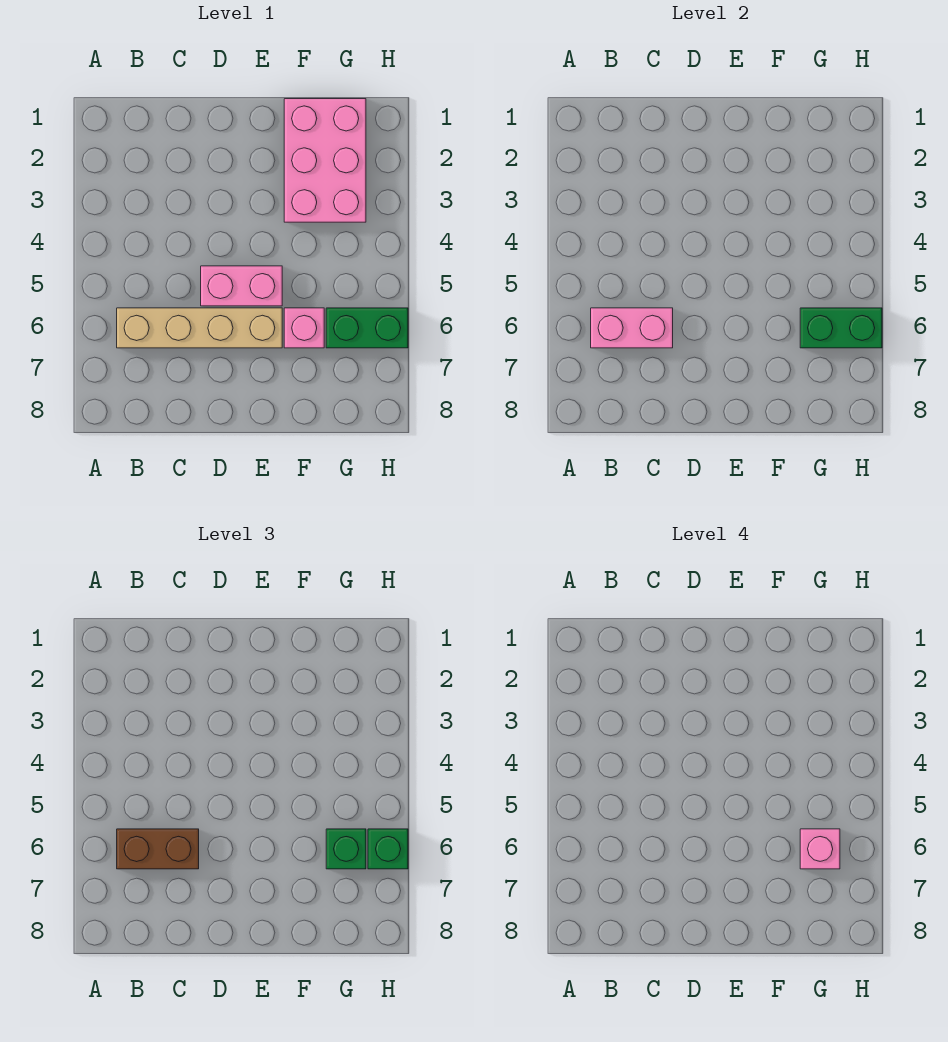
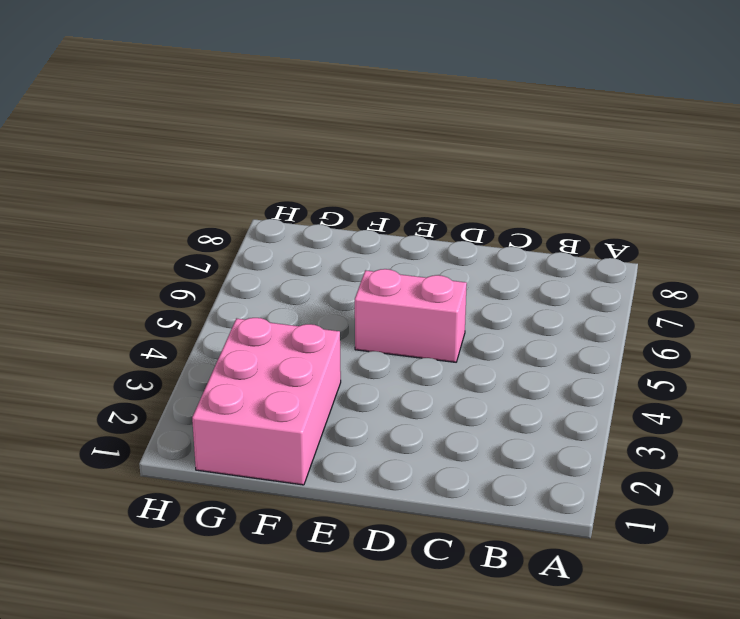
none -> tan brick B6:E6 level 1
none -> pink brick F6 level 1

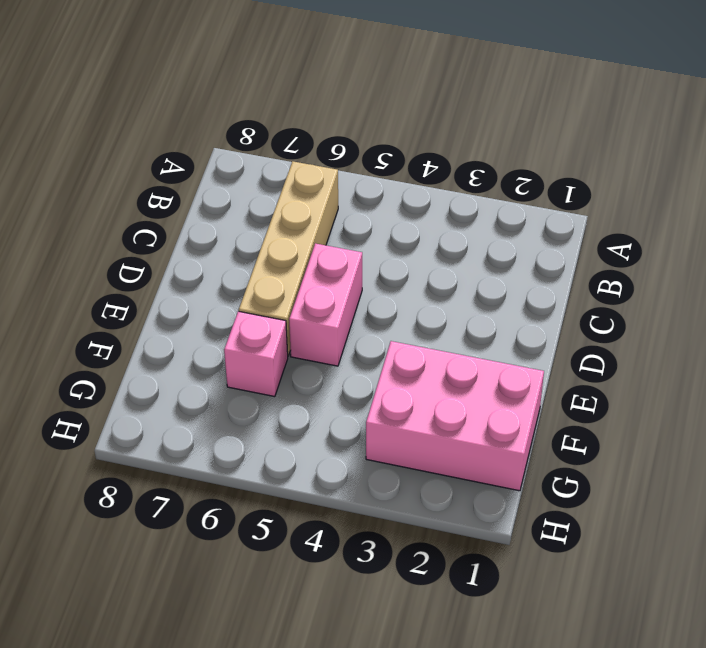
none -> green brick G6:H6 level 1
none -> pink brick B6:C6 level 2

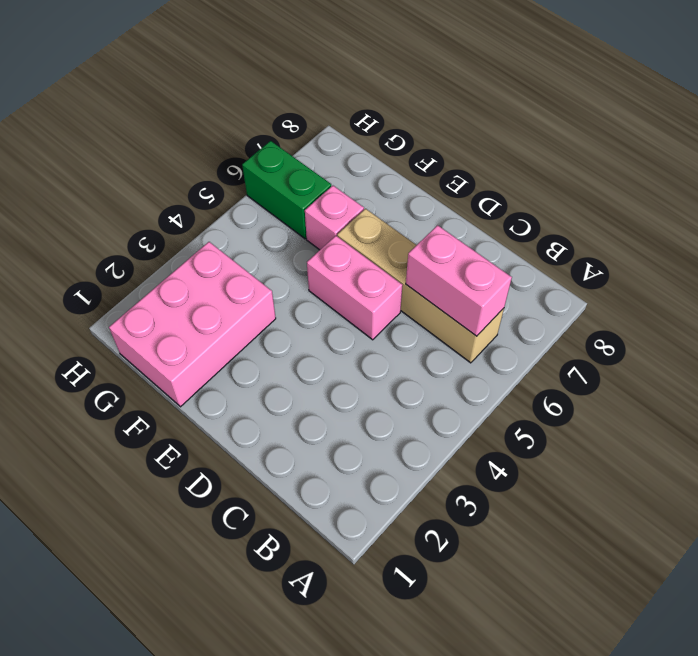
none -> green brick G6:H6 level 2
none -> brown brick B6:C6 level 3

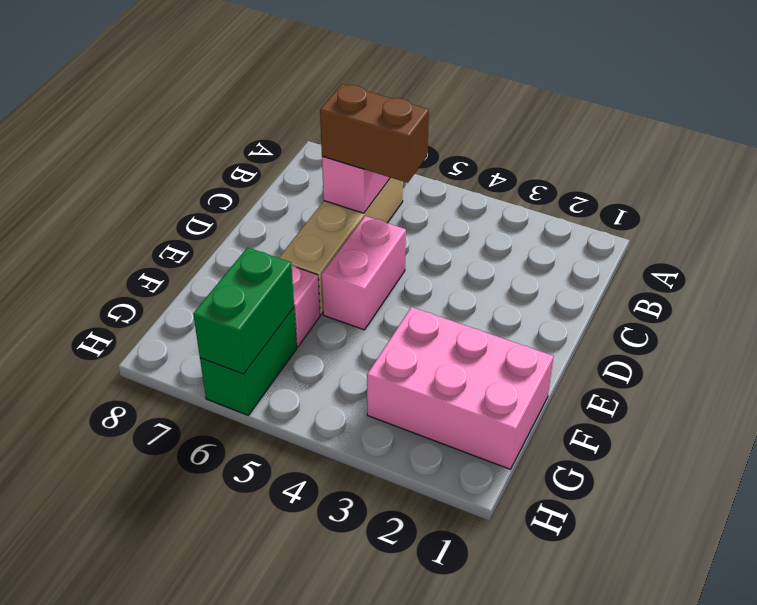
brown brick C5:C6 level 3 -> brown brick B6:C6 level 3
none -> green brick G6 level 3
none -> green brick H6 level 3

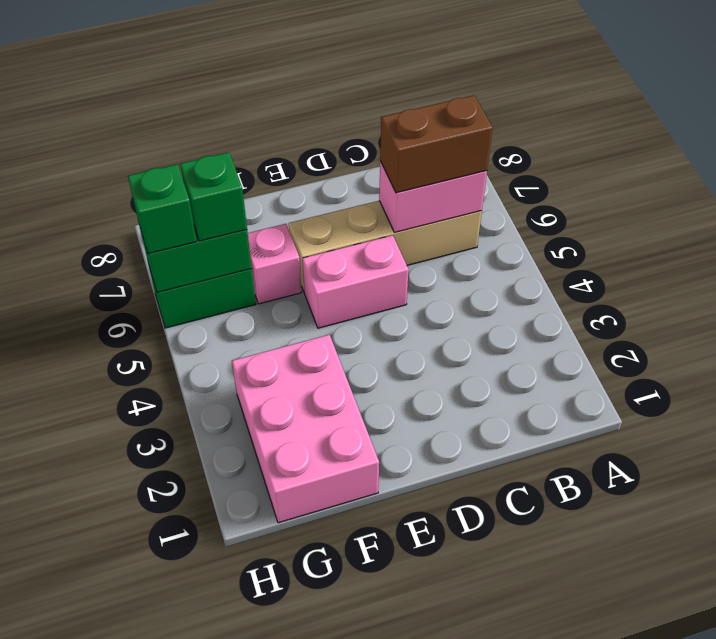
none -> pink brick G6 level 4

